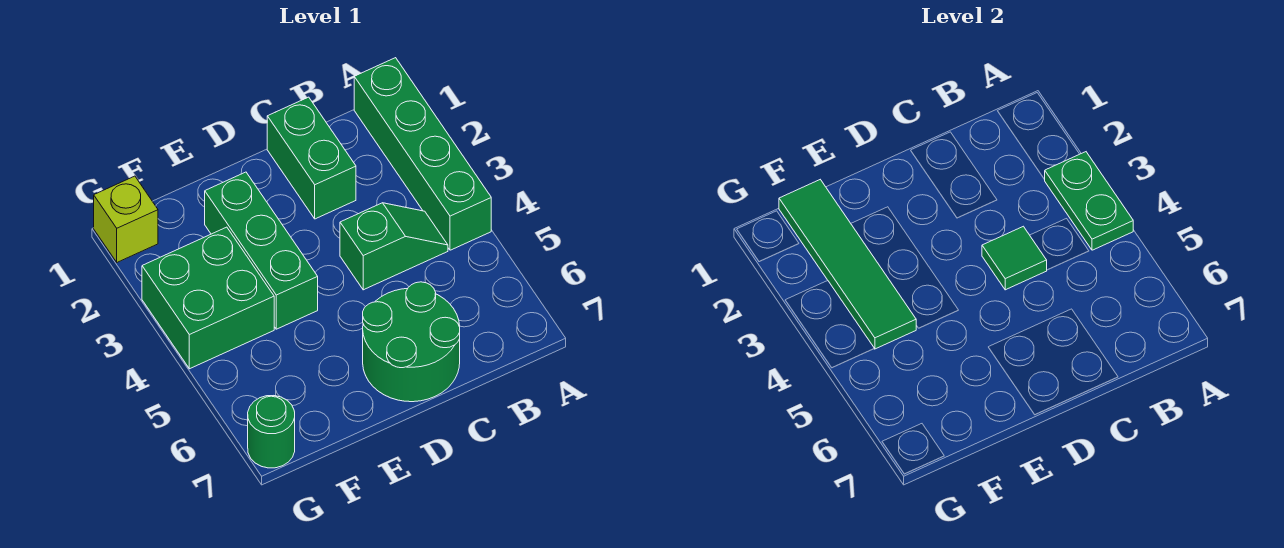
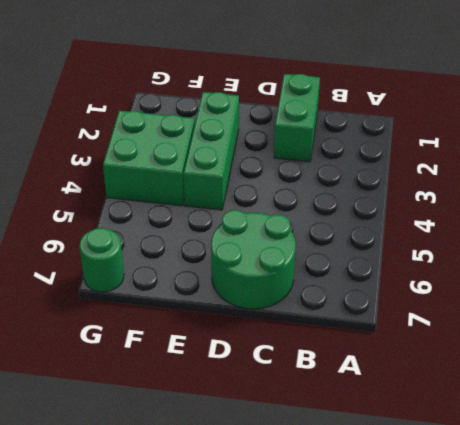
none -> green brick A1:A4 level 1
none -> green slope B4:C4 level 1 top C

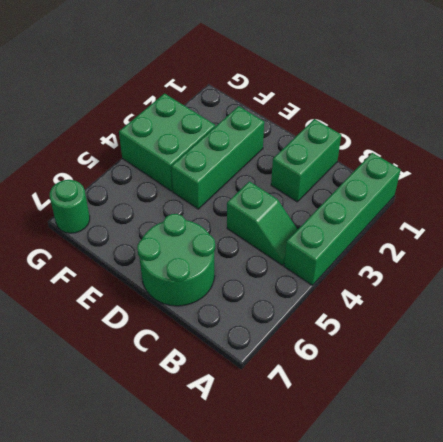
none -> lime brick G1 level 1
none -> green plate A3:A4 level 2

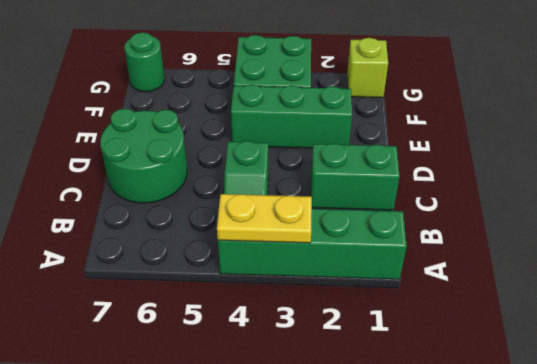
yellow plate A3:A4 level 2 -> green plate A3:A4 level 2
none -> green tile C4 level 2
none -> green tile F1:F4 level 2

